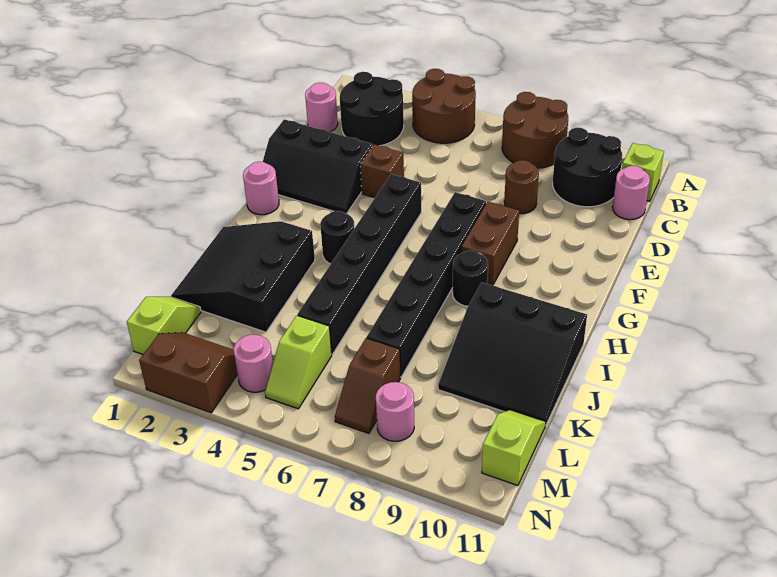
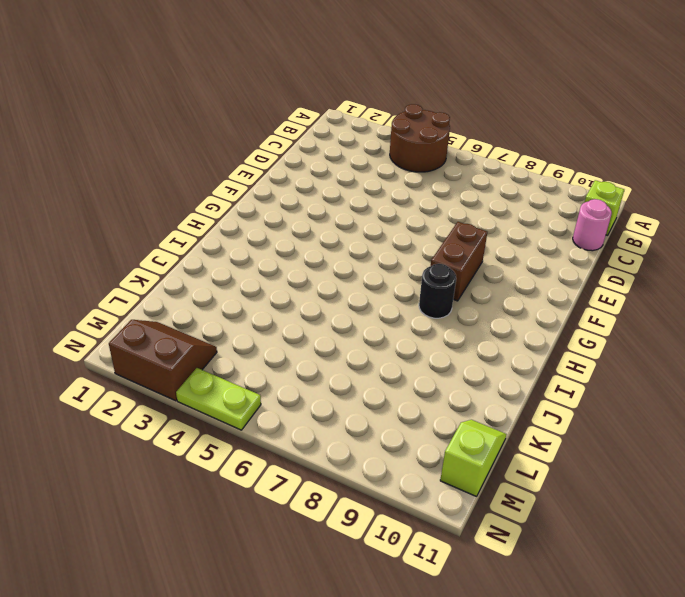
lime plate N4:N5 level 1 -> none
none -> brown round brick A7:B8 level 1
none -> black round brick B2:C3 level 1
none -> black round brick B9:C10 level 1

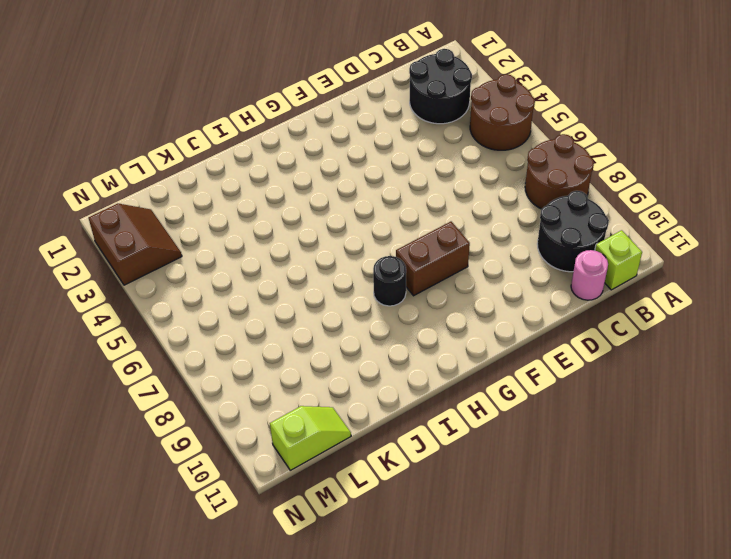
none -> pink round brick C1 level 1
none -> brown round brick D8 level 1
none -> black slope E1:F3 level 1 top E

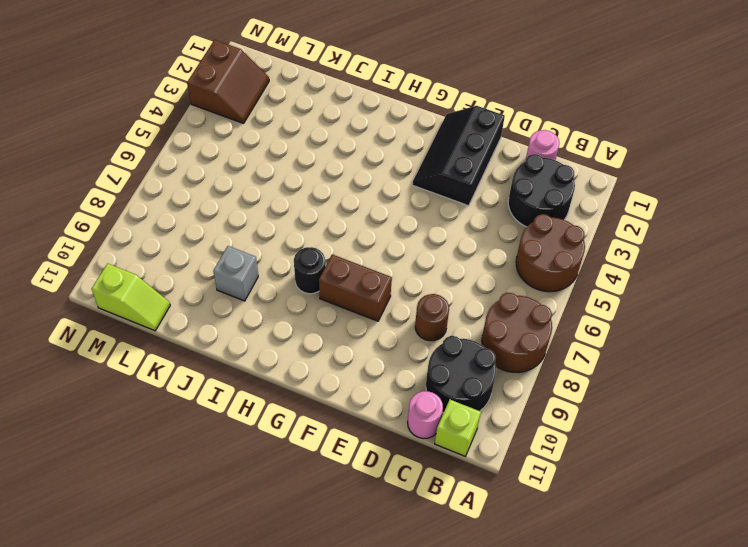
grey brick J9 level 1 -> black slope I9:K11 level 1 top I
none -> brown brick E4 level 1
none -> black brick F5:K5 level 1
none -> black brick F7:K7 level 1

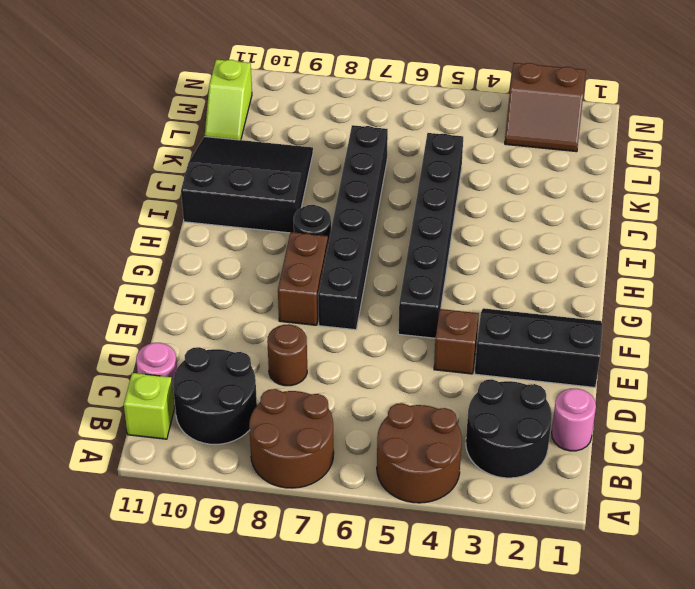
none -> pink round brick G1 level 1
none -> black round brick H4 level 1
none -> black slope I1:K3 level 1 top 3

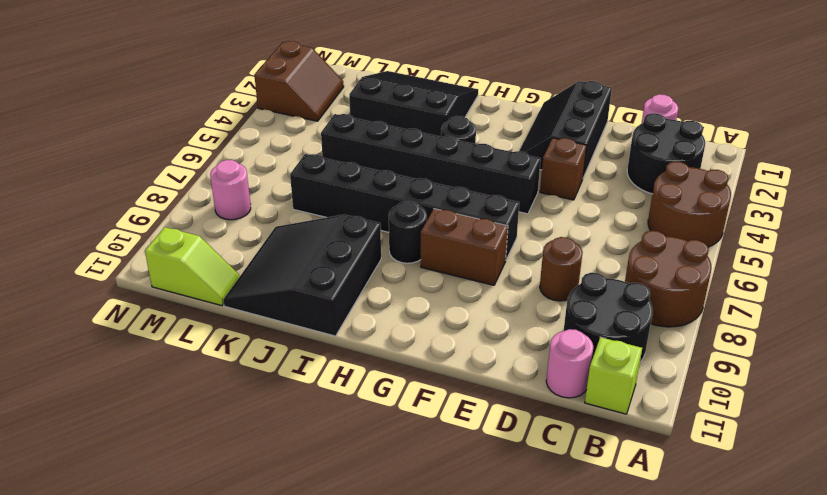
none -> pink round brick G1 level 1
none -> lime slope L1:M1 level 1 top M
none -> lime slope L5:M5 level 1 top L

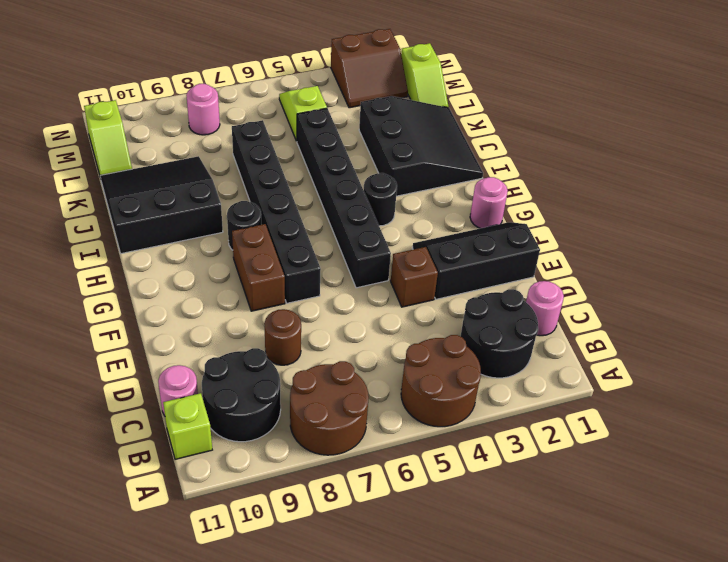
none -> brown slope L7:M7 level 1 top L
none -> pink round brick M4 level 1

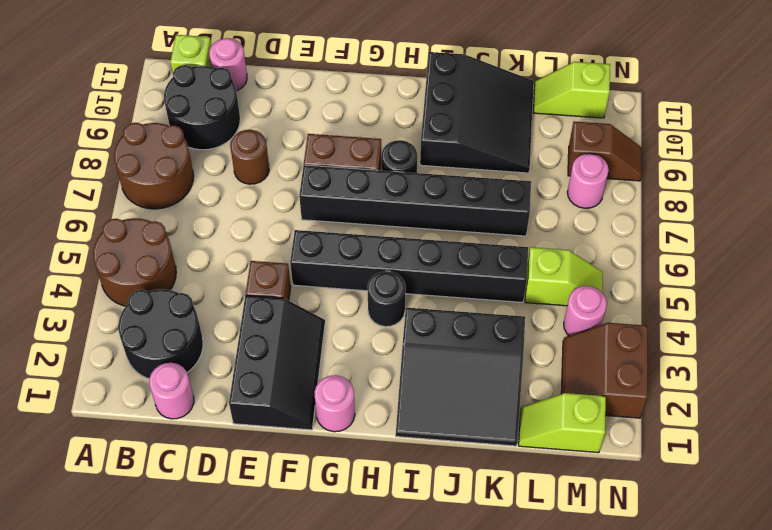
brown slope M9:N9 level 1 top M -> brown slope L7:M7 level 1 top L

